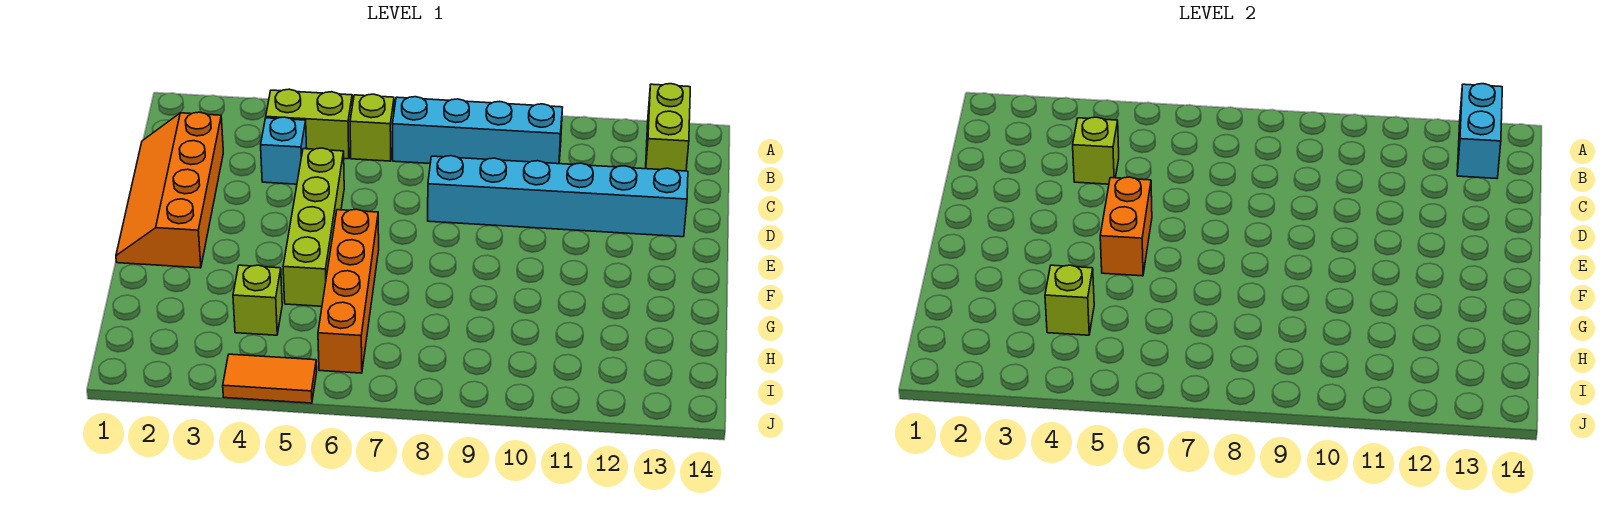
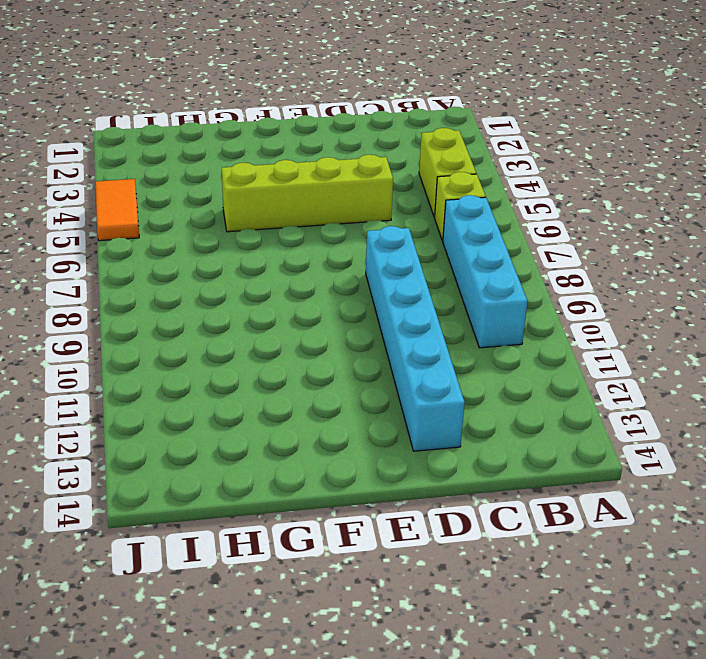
none -> lime brick A13:B13 level 1
none -> orange slope C1:F2 level 1 top 2
none -> cyan brick C4 level 1

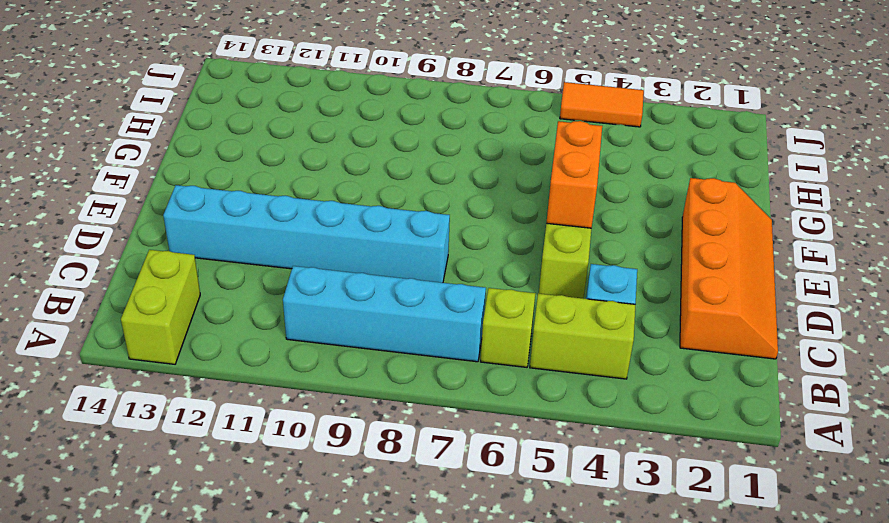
none -> orange brick F6:I6 level 1
none -> lime brick H4 level 1
none -> cyan brick A13:B13 level 2

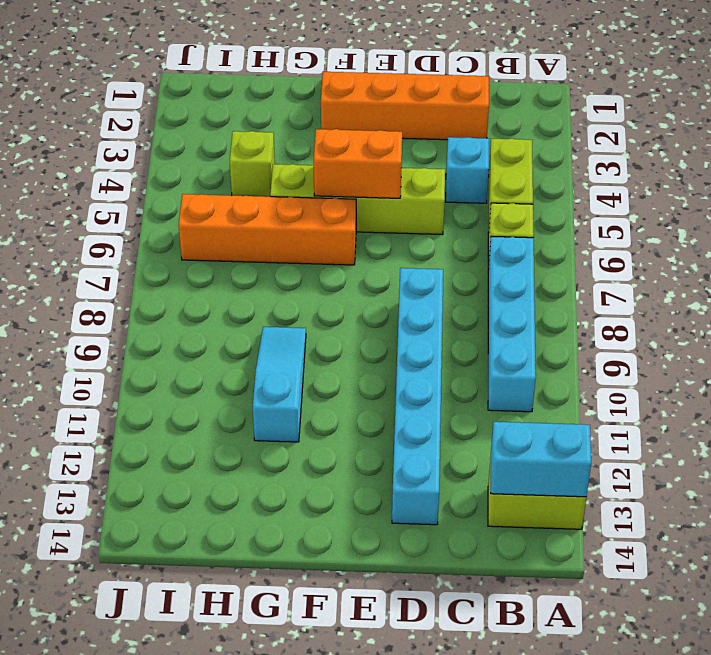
cyan slope G9:G11 level 1 top 11 -> none
none -> orange tile J4:J5 level 1
none -> lime brick C4 level 2
none -> lime brick H4 level 2

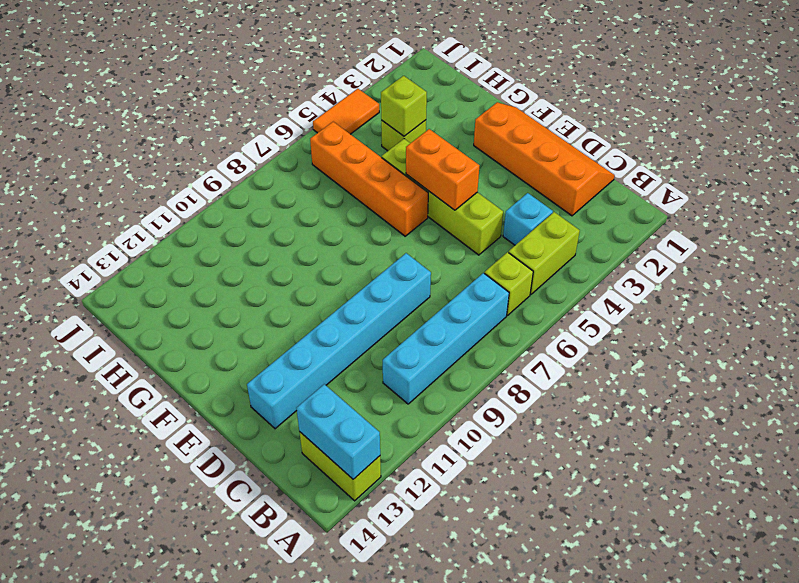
none -> lime brick C4 level 2

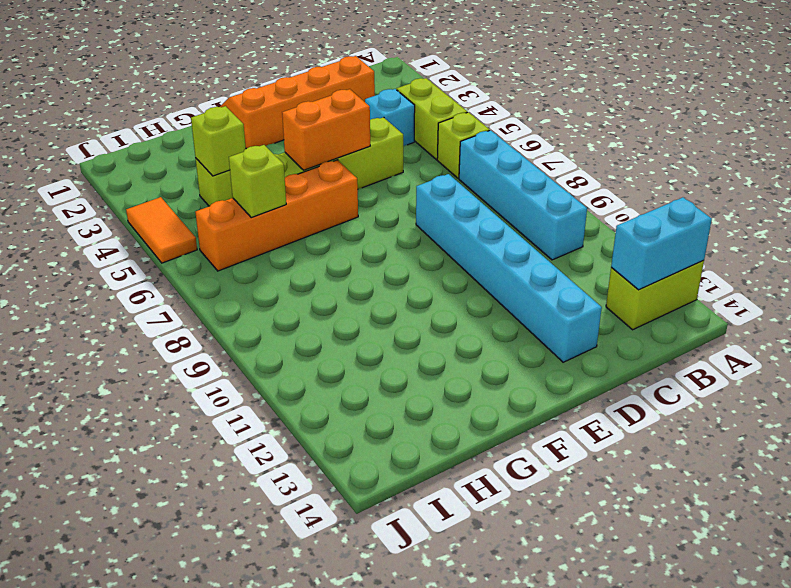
lime brick H6 level 2 -> lime brick C4 level 2

